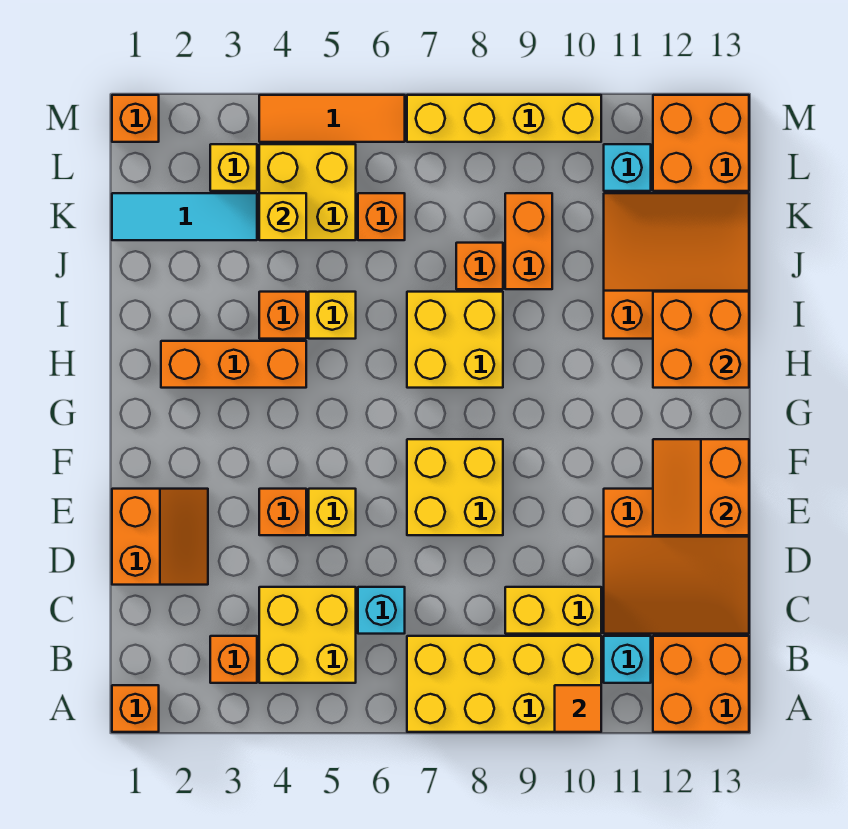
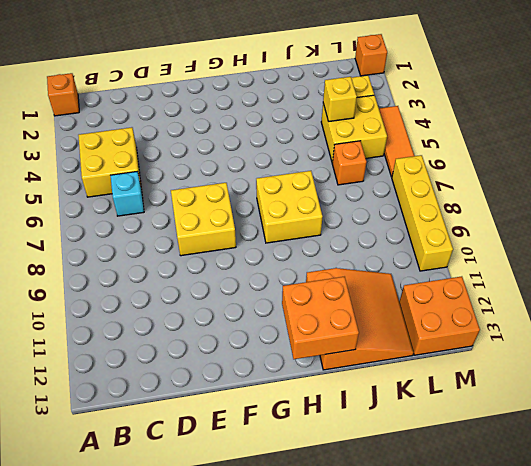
none -> yellow brick A7:B10 level 1
none -> orange brick A12:B13 level 1
none -> orange brick B3 level 1
none -> cyan brick B11 level 1

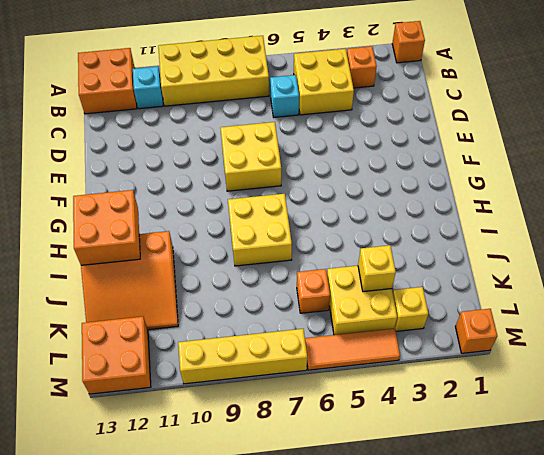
none -> yellow brick C9:C10 level 1
none -> orange slope C11:E13 level 1 top E
none -> orange slope D1:E2 level 1 top 1
none -> orange brick E4 level 1

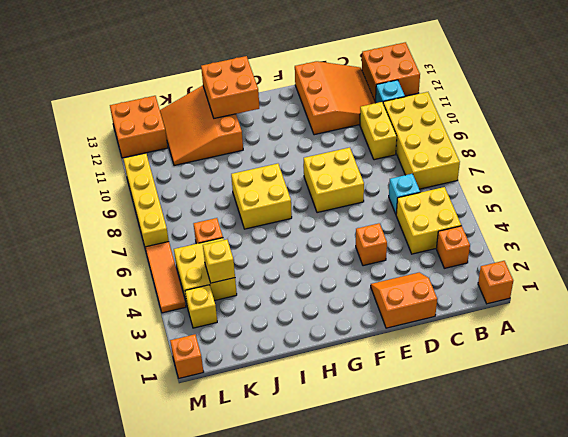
none -> yellow brick E5 level 1
none -> orange brick H2:H4 level 1
none -> orange brick I4 level 1
none -> yellow brick I5 level 1

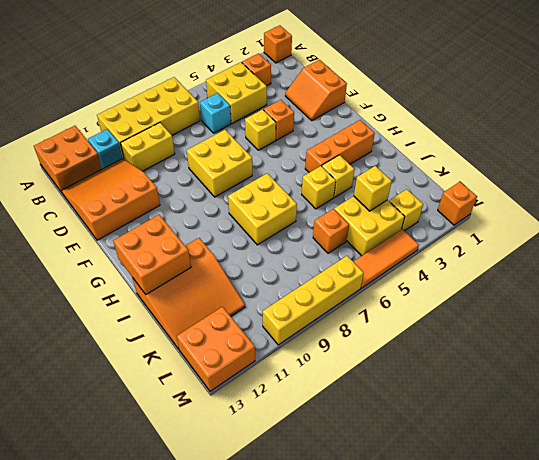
yellow brick I4 level 1 -> orange brick I4 level 1
none -> orange brick J8 level 1
none -> orange brick J9:K9 level 1
none -> cyan tile K1:K3 level 1
none -> cyan brick L11 level 1

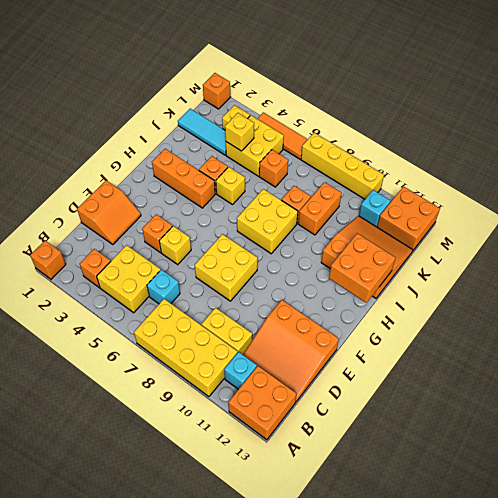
none -> orange tile A10 level 2
none -> orange slope E12:F13 level 2 top 13

